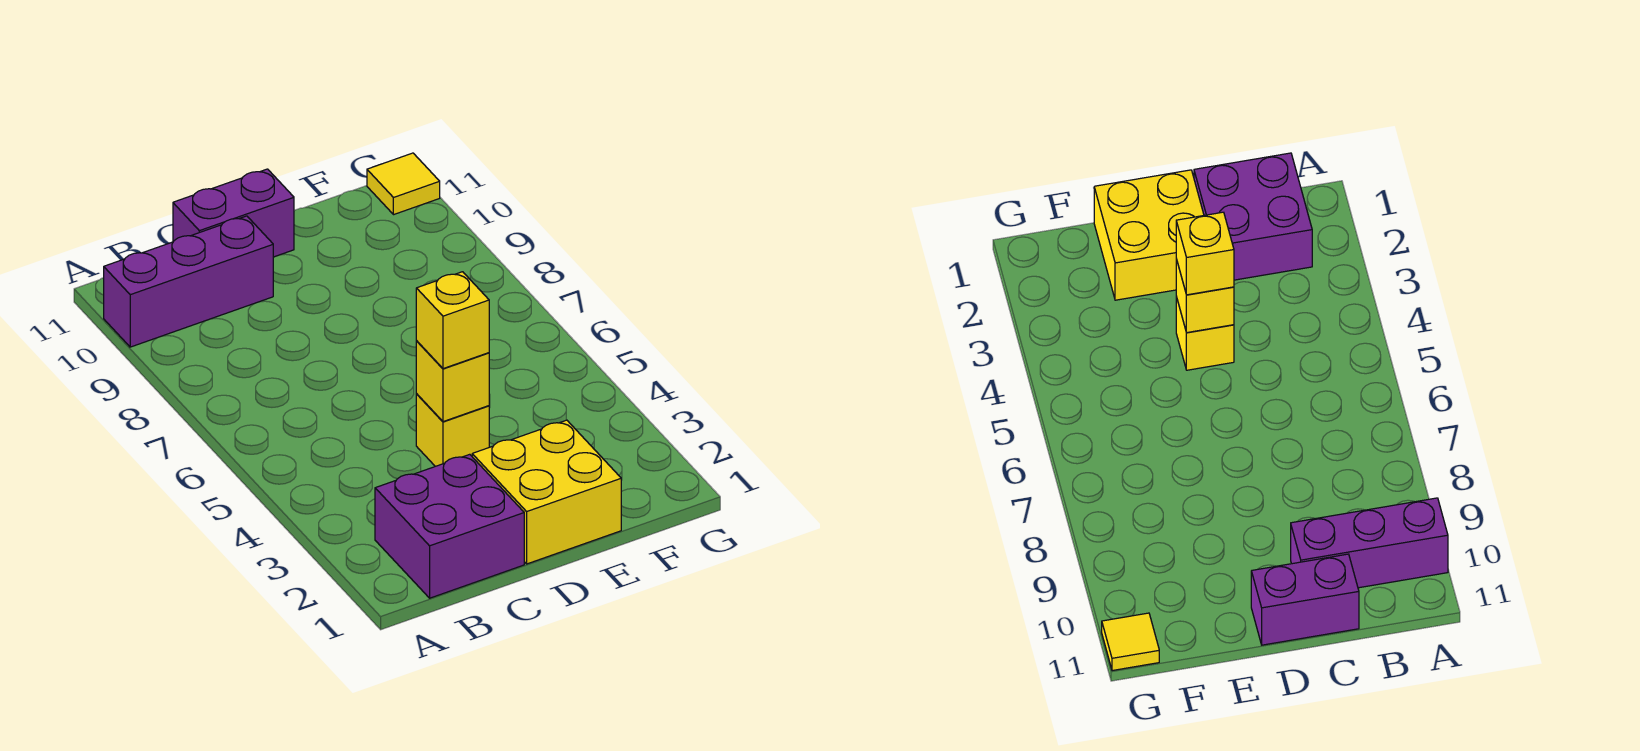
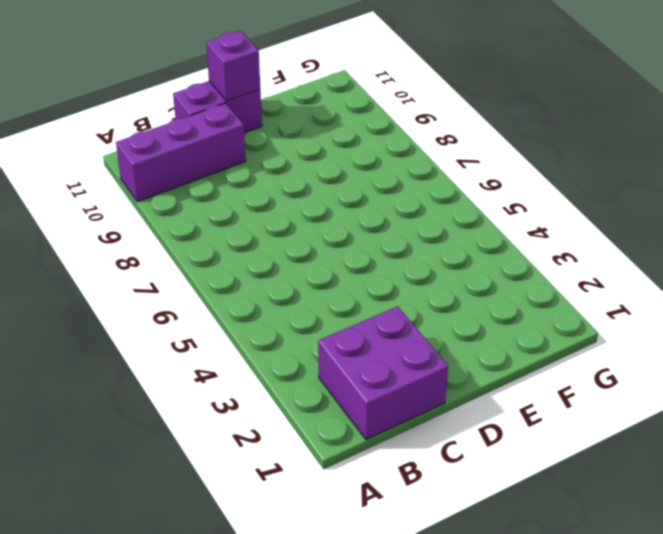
purple brick D11 level 2 -> none
none -> yellow brick D1:E2 level 1
none -> yellow brick D4 level 1

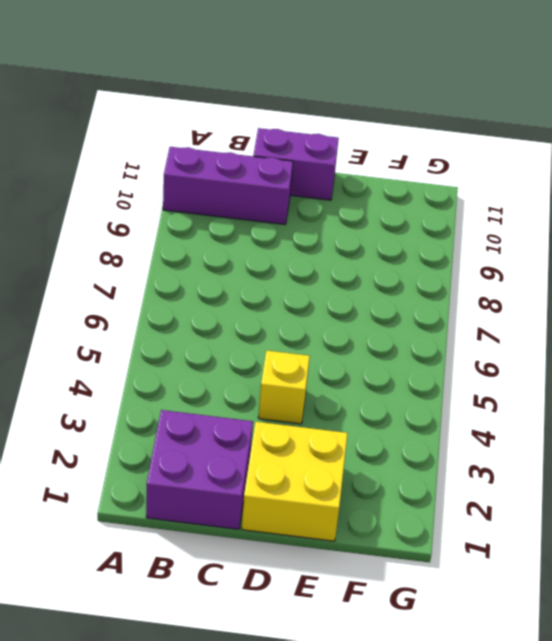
none -> yellow tile G11 level 1
none -> yellow brick D4 level 2

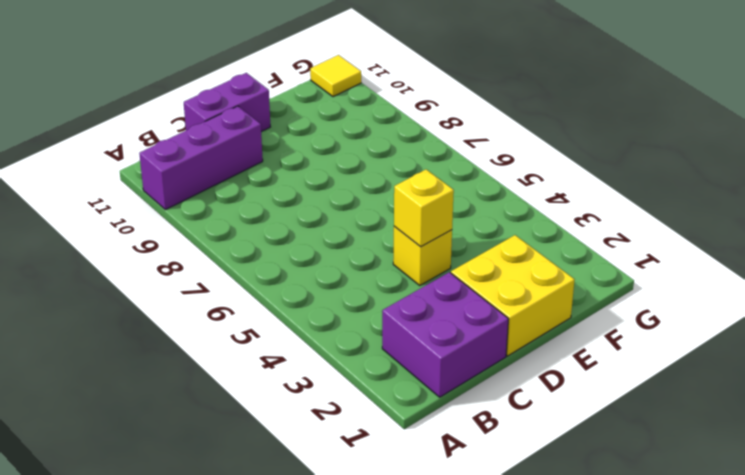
none -> yellow brick D4 level 3

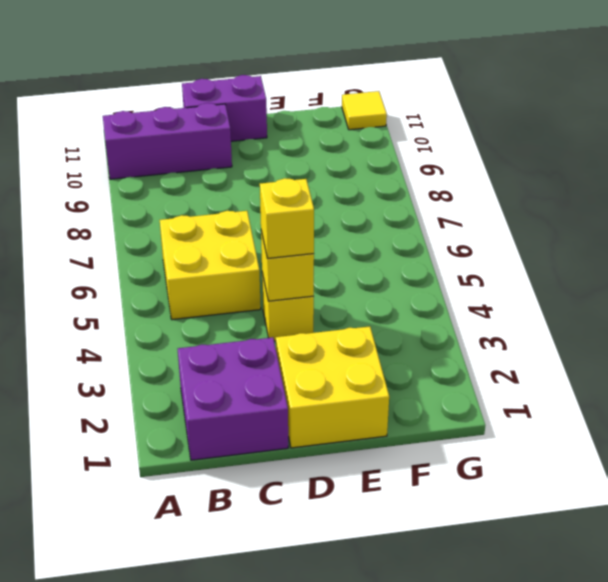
yellow brick B5:C6 level 1 -> none

